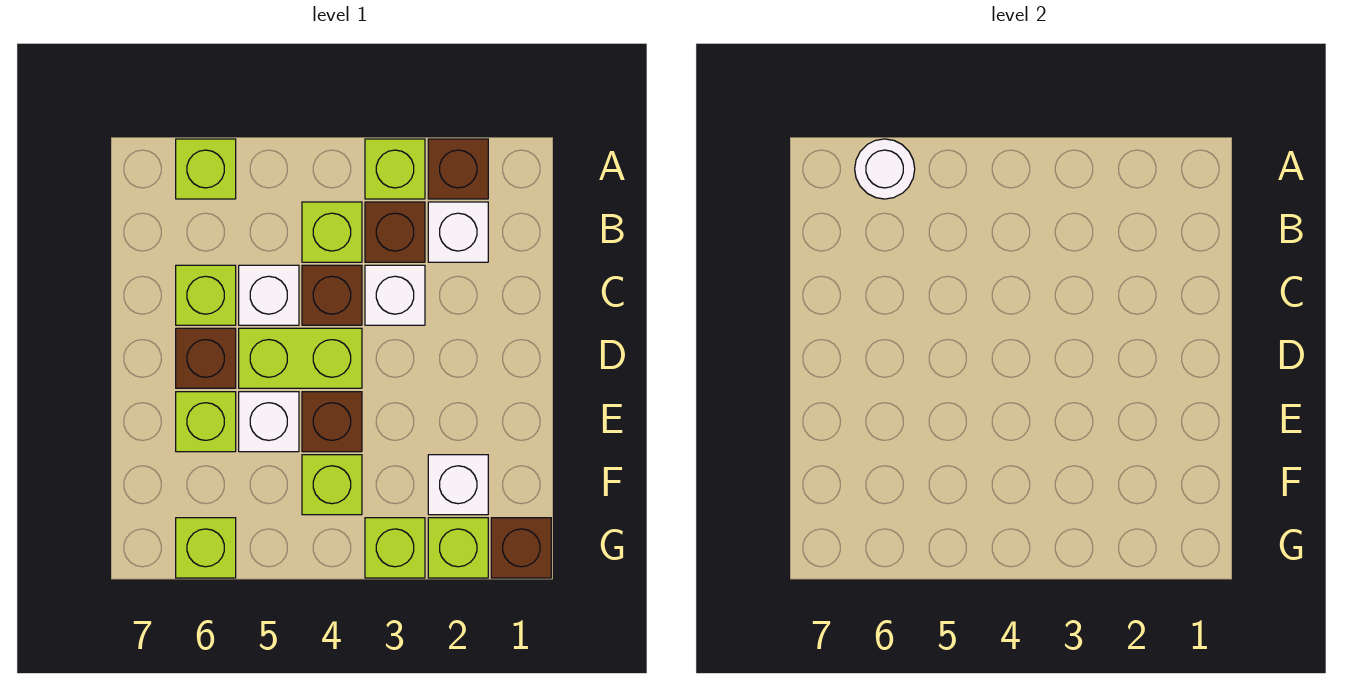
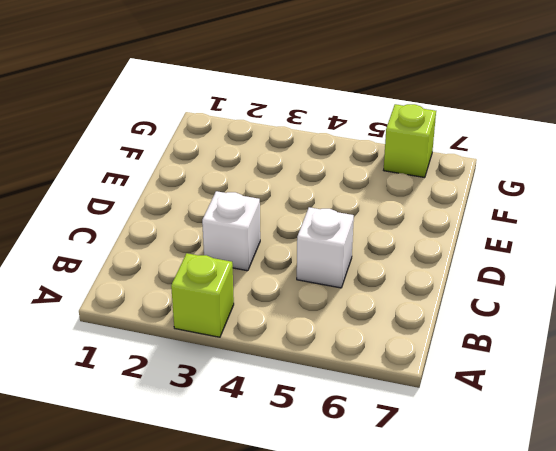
none -> brown brick A2 level 1
none -> lime brick A6 level 1
none -> white brick B2 level 1

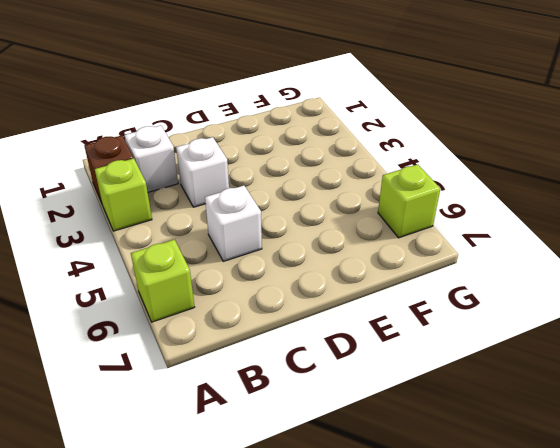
none -> brown brick B3 level 1
none -> lime brick B4 level 1
none -> brown brick C4 level 1

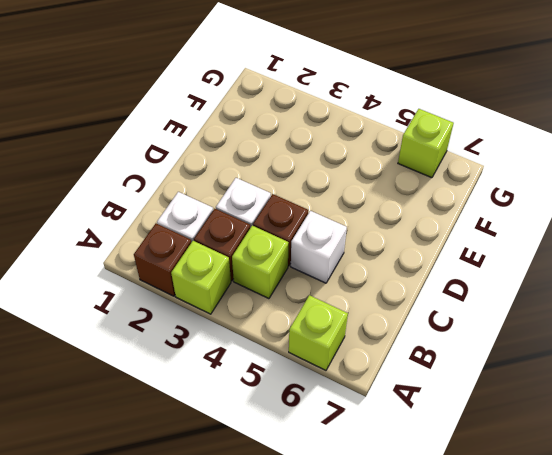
none -> lime brick C6 level 1
none -> lime brick D4:D5 level 1
none -> brown brick D6 level 1

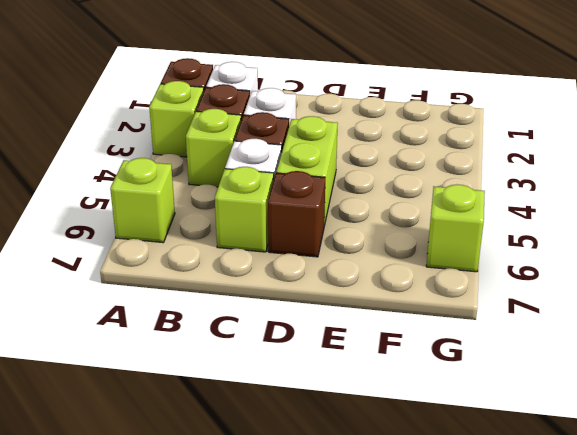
none -> brown brick E4 level 1
none -> white brick E5 level 1
none -> lime brick E6 level 1

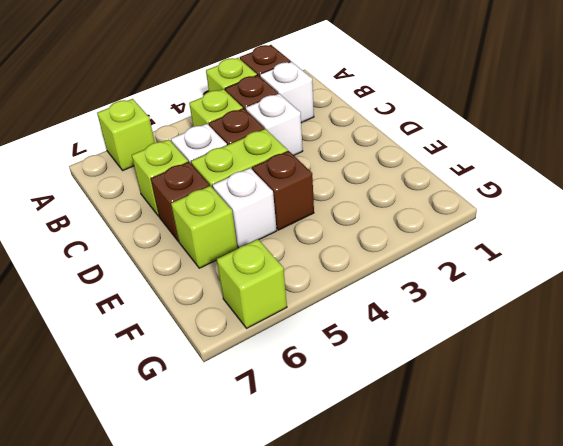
none -> white brick F2 level 1
none -> lime brick F4 level 1
none -> brown brick G1 level 1

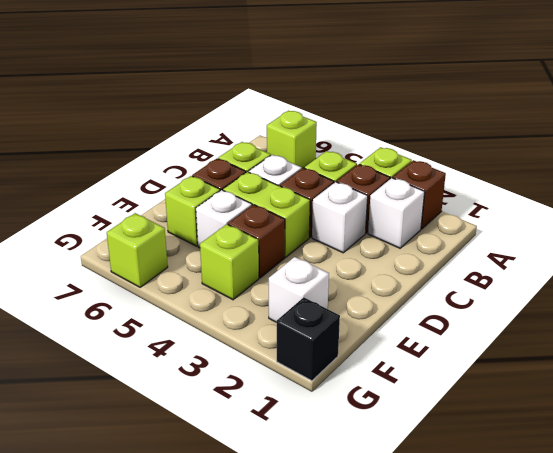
black brick G1 level 1 -> brown brick G1 level 1
none -> lime brick G2 level 1
none -> lime brick G3 level 1
none -> white round brick A6 level 2

